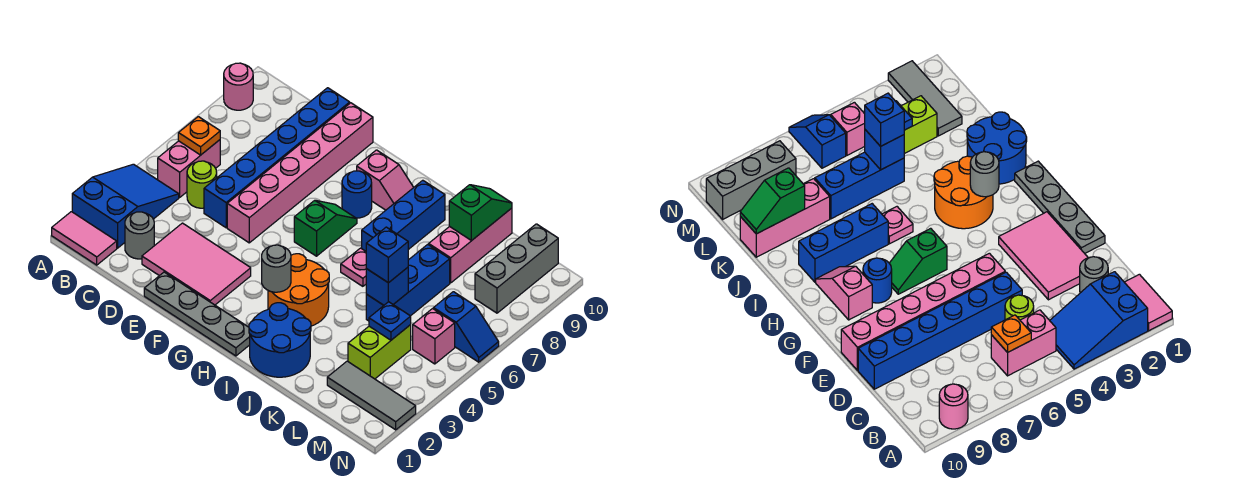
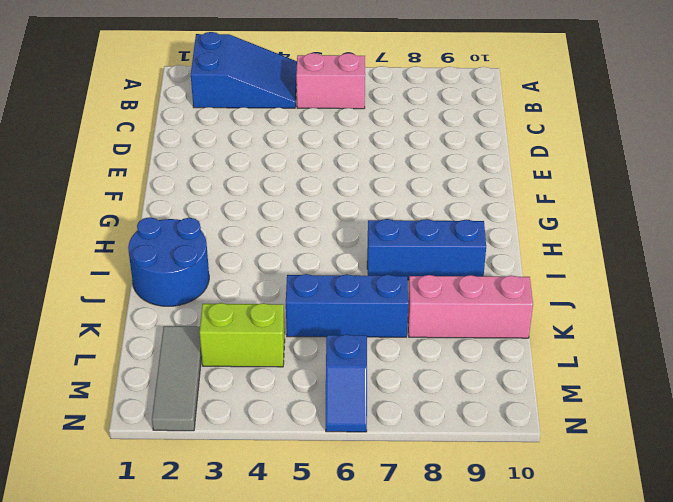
none -> pink tile A1:B1 level 1
none -> pink round brick A9 level 1
none -> grey round brick C2 level 1
none -> lime round brick C5 level 1

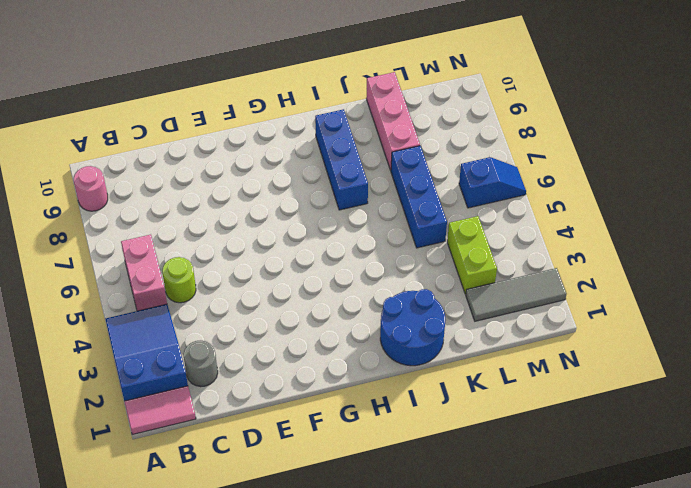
none -> pink tile D2:F3 level 1
none -> blue brick D5:D10 level 1
none -> grey plate E1:H1 level 1
none -> pink brick E5:E10 level 1

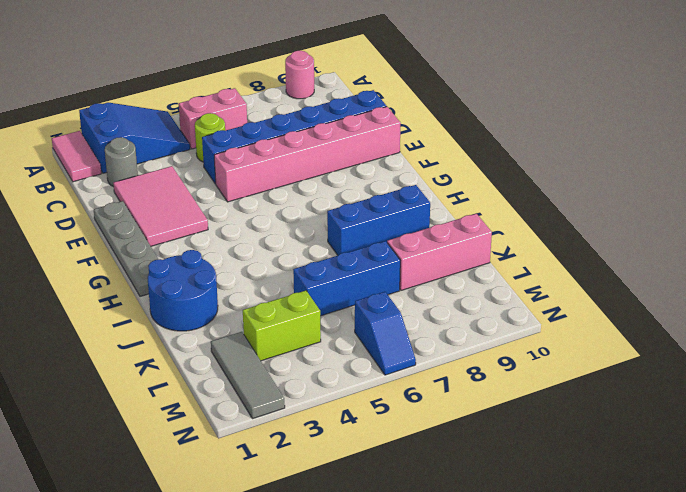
none -> green slope G6:G7 level 1 top 6
none -> blue round brick G8 level 1
none -> pink slope G9:H9 level 1 top G
none -> orange round brick H3:I4 level 1

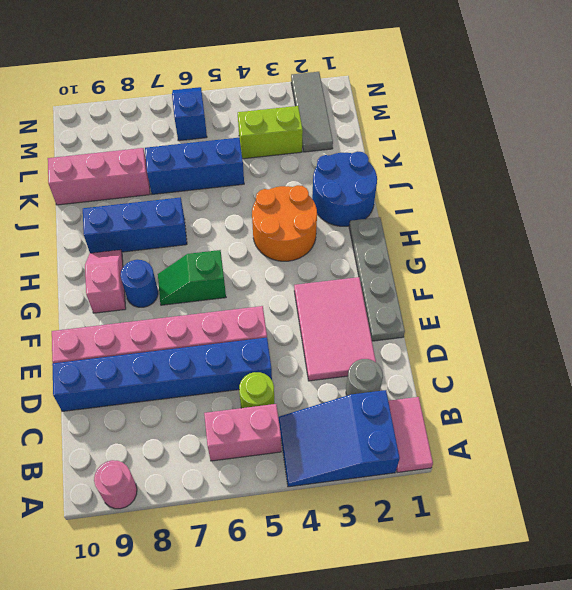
none -> pink plate I6 level 1
none -> pink brick M5 level 1
none -> grey brick M8:M10 level 1
none -> orange plate B6 level 2

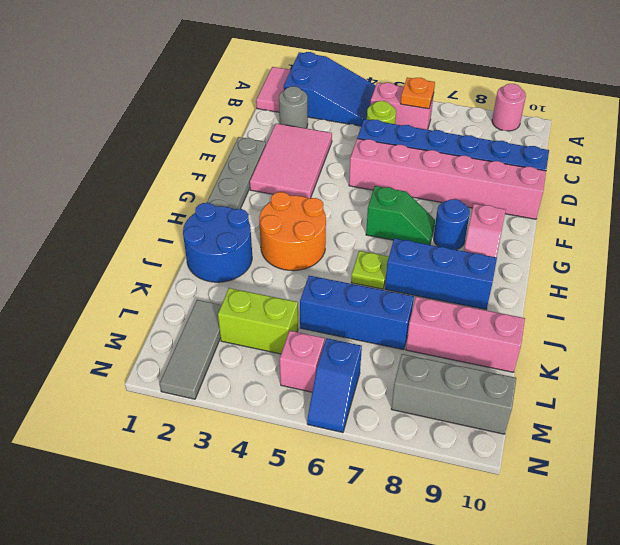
lime plate I6 level 1 -> pink plate I6 level 1
none -> grey round brick H3 level 2
none -> blue brick K5 level 2
none -> green slope K9:K10 level 2 top 9
none -> blue plate L4 level 2

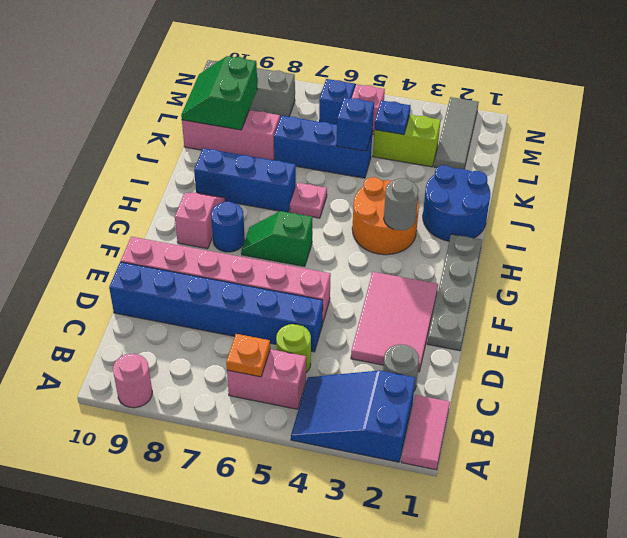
green slope K9:L10 level 2 top 9 -> green slope K9:K10 level 2 top 9
none -> blue brick K5 level 3

